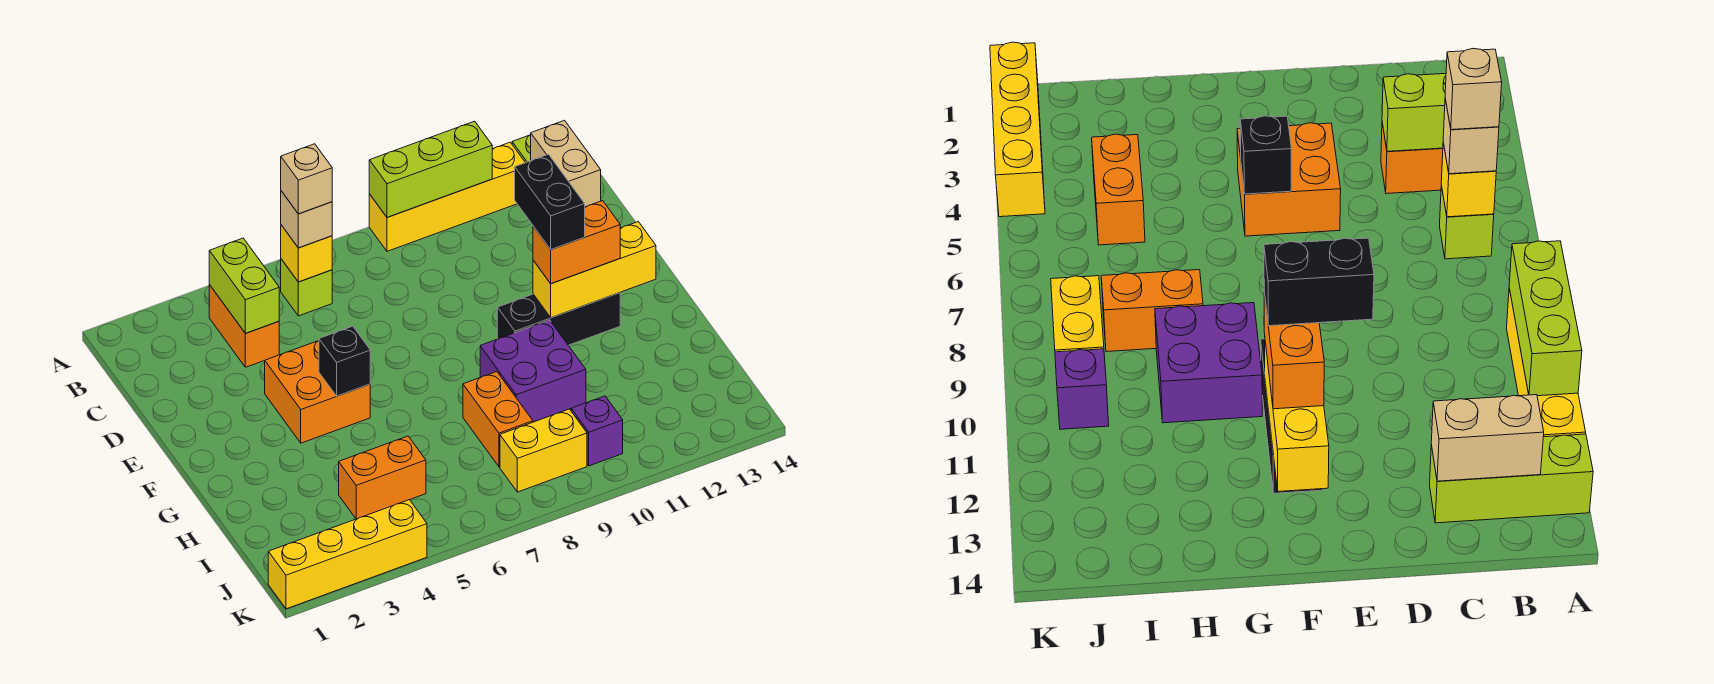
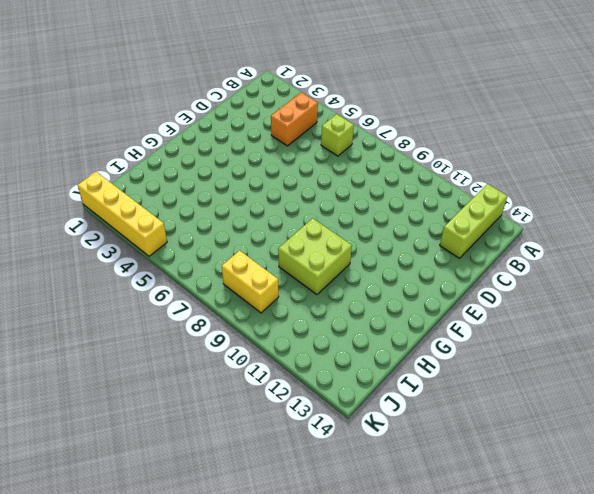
lime brick G9:H10 level 1 -> purple brick G9:H10 level 1
none -> yellow brick A9:A12 level 1
none -> orange brick E4:F5 level 1
none -> black brick F10:F12 level 1

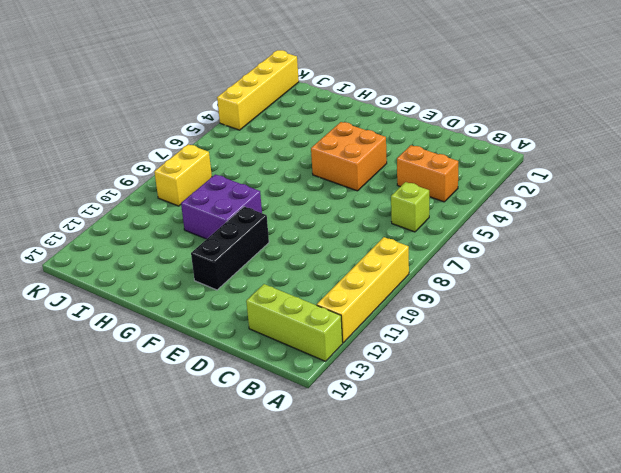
none -> orange brick H8:I8 level 1
none -> orange brick I4:I5 level 1
none -> purple brick J10 level 1

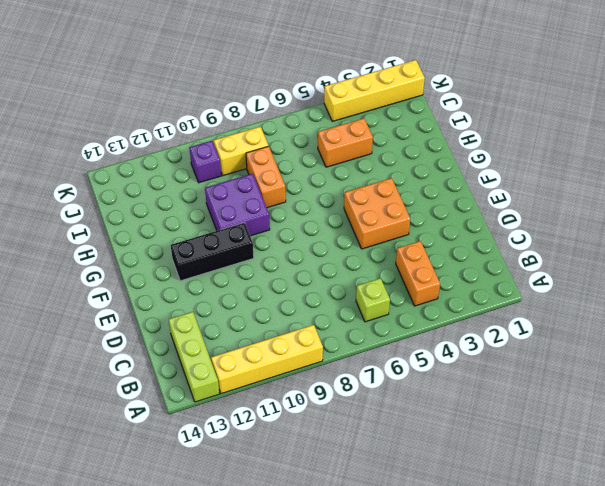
none -> lime brick A9:A11 level 2
none -> lime brick B4:C4 level 2
none -> yellow brick B6 level 2

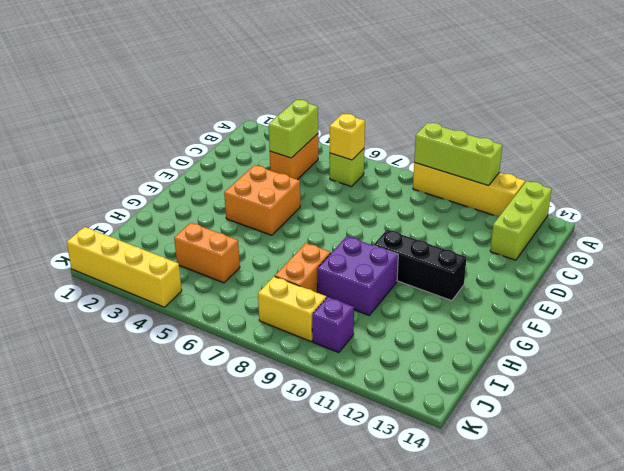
none -> tan brick B13:C13 level 2
none -> black brick F5 level 2
none -> yellow brick F11:F13 level 2

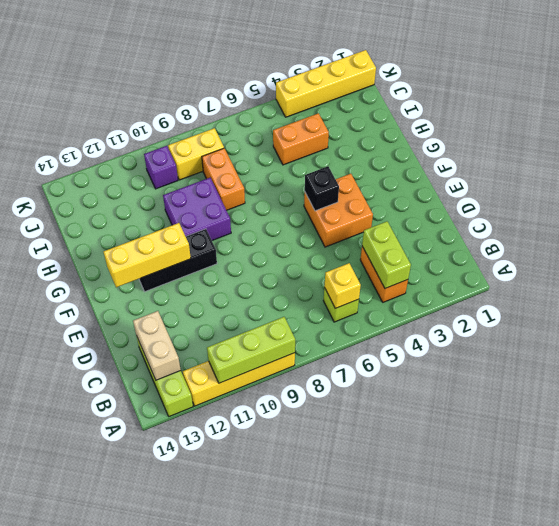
none -> tan brick B6 level 3
none -> orange brick F11:F12 level 3
none -> tan brick B6 level 4

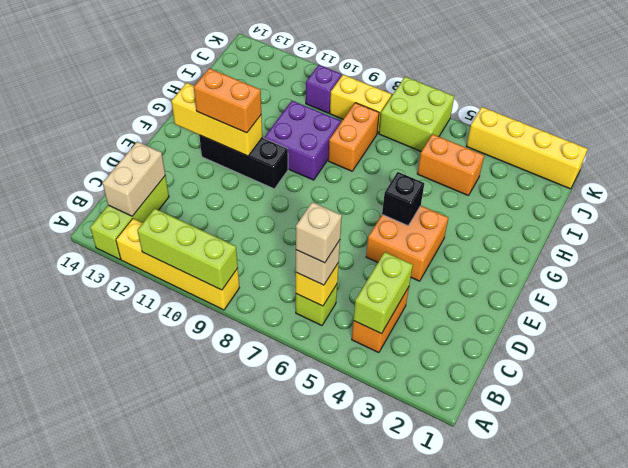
lime brick J6:K7 level 1 -> none
none -> black brick E11:F11 level 4

